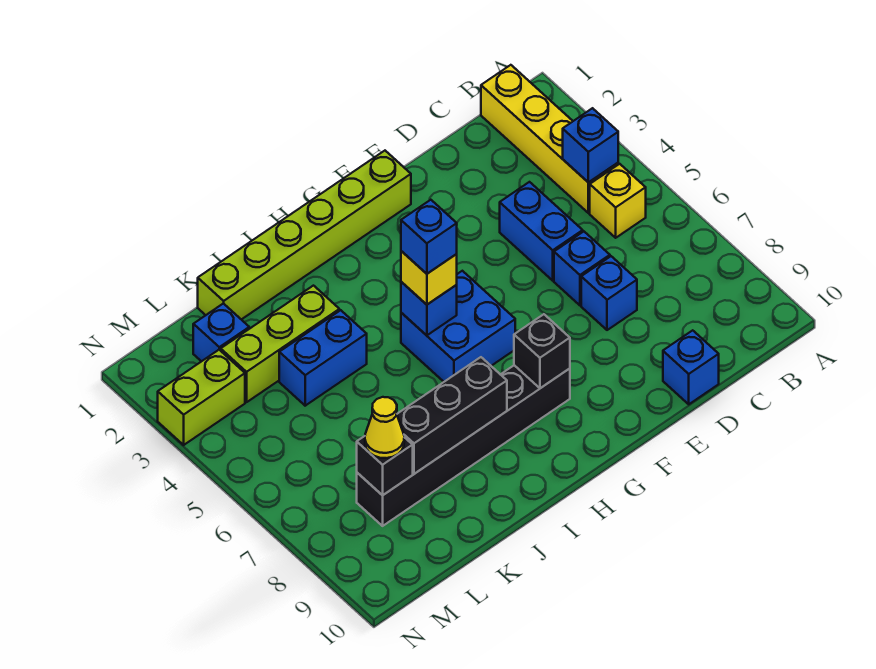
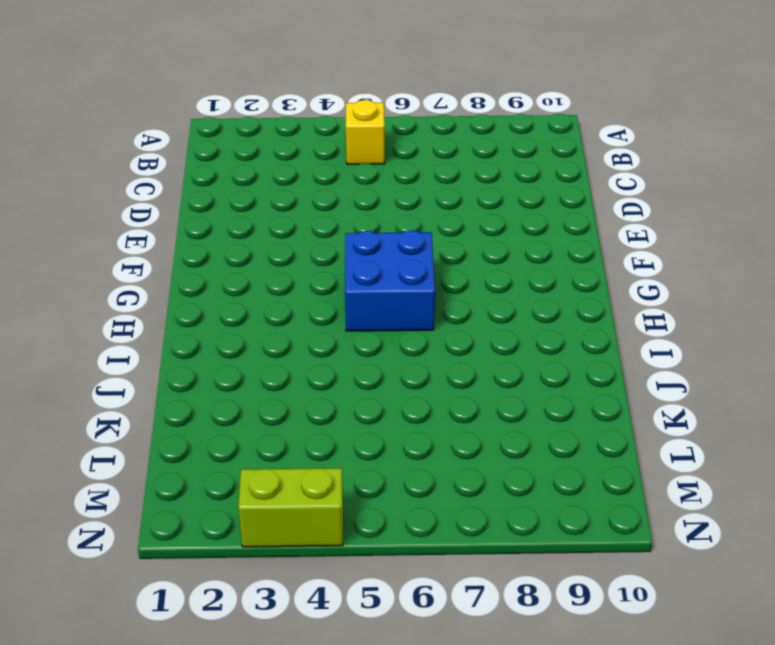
lime brick N3:N4 level 1 -> lime brick M3:N3 level 1
none -> yellow brick B1:B4 level 1
none -> blue brick D4:D5 level 1
none -> blue brick D6 level 1

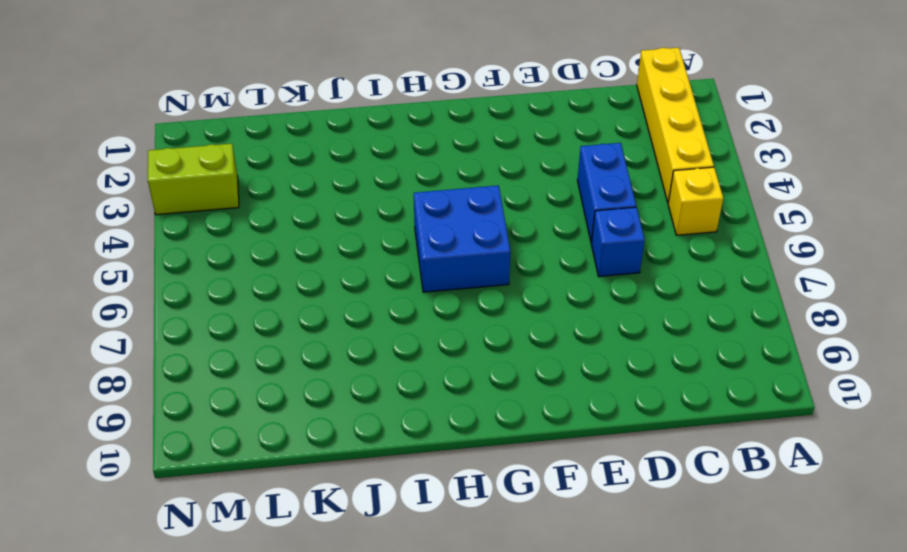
none -> blue brick D7 level 1
none -> blue brick D10 level 1
none -> lime brick F1:K1 level 1

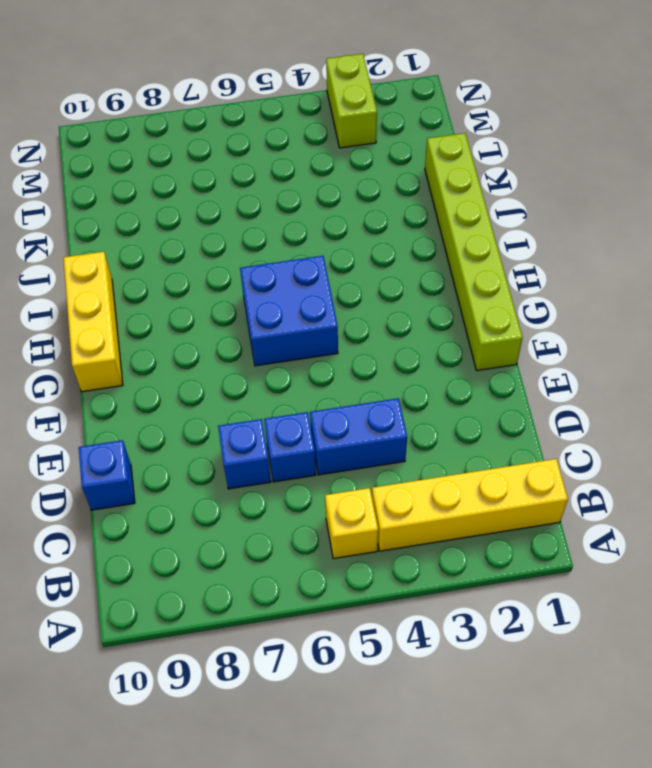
yellow brick G10:I10 level 1 -> none
none -> black brick G8:L8 level 1
none -> lime brick J3:L3 level 1
none -> blue brick J4:K4 level 1

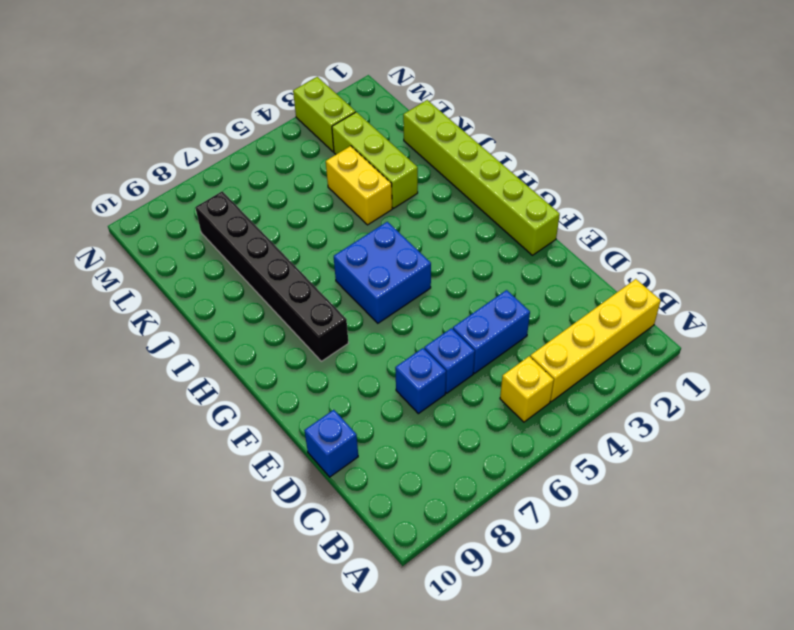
yellow brick J4:K4 level 1 -> blue brick J4:K4 level 1
none -> blue brick L2 level 1
none -> blue brick B4 level 2
none -> black brick G8 level 2

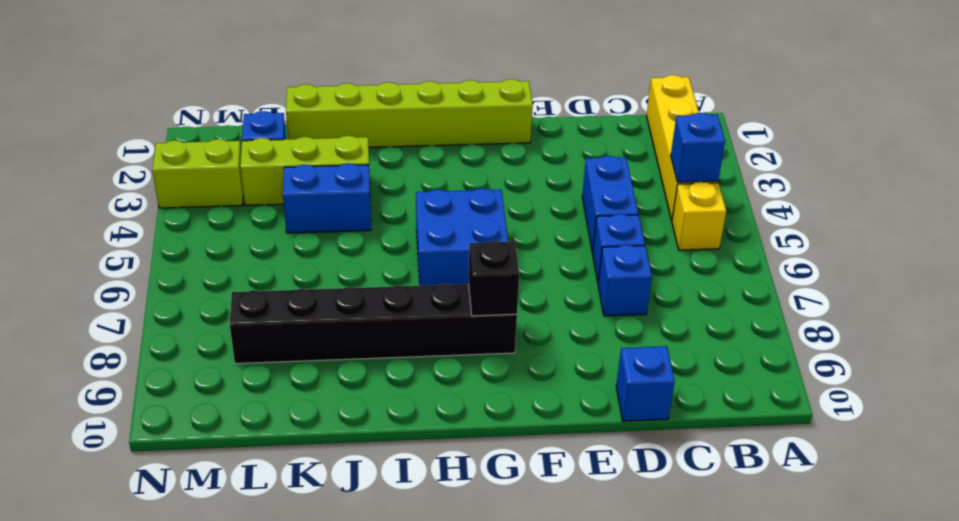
none -> blue brick H5 level 2
none -> black brick I8:K8 level 2
none -> black brick L8 level 2

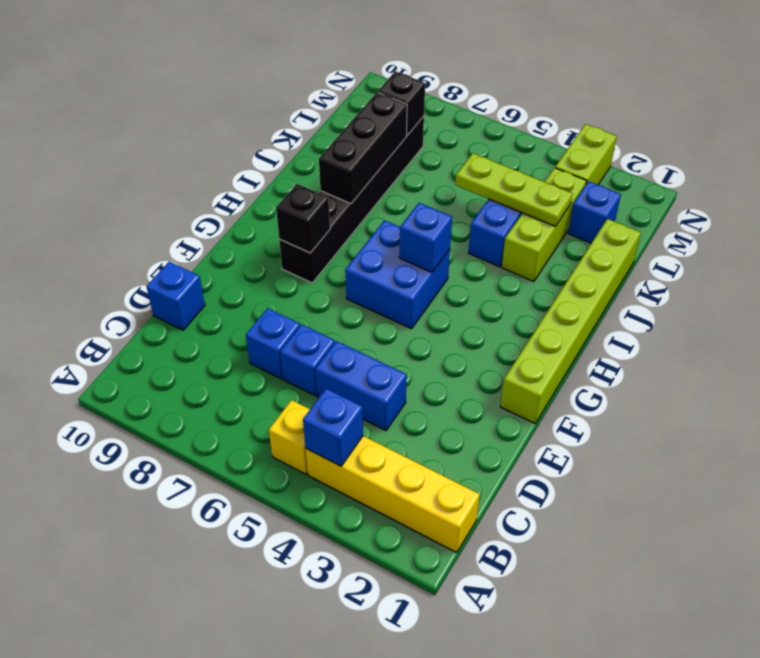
lime plate K3:K5 level 2 -> none
none -> yellow brick H5 level 3
none -> yellow cone L8 level 3
none -> blue brick H5 level 4

